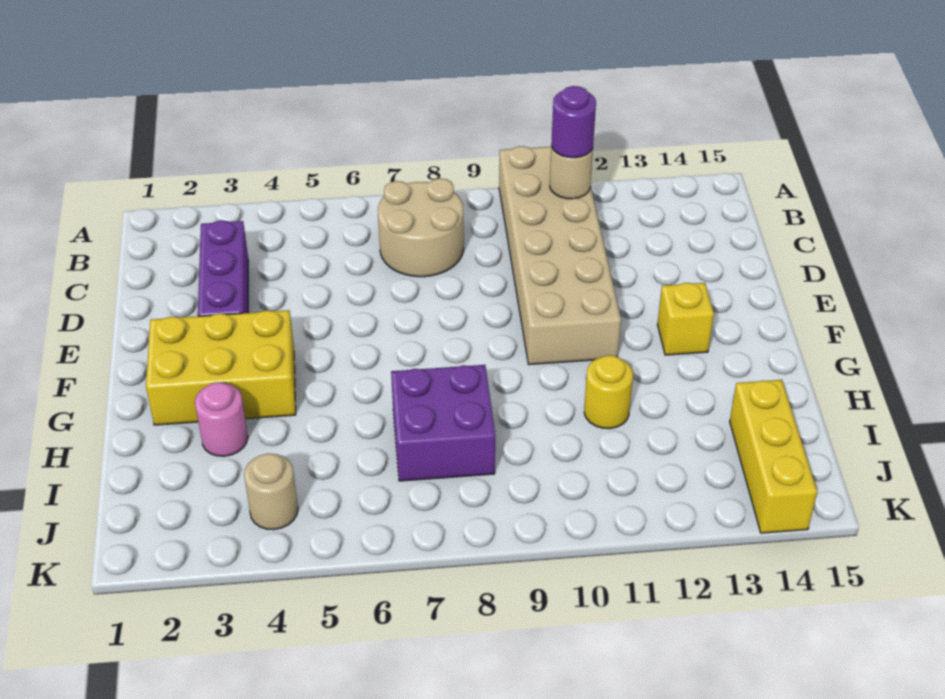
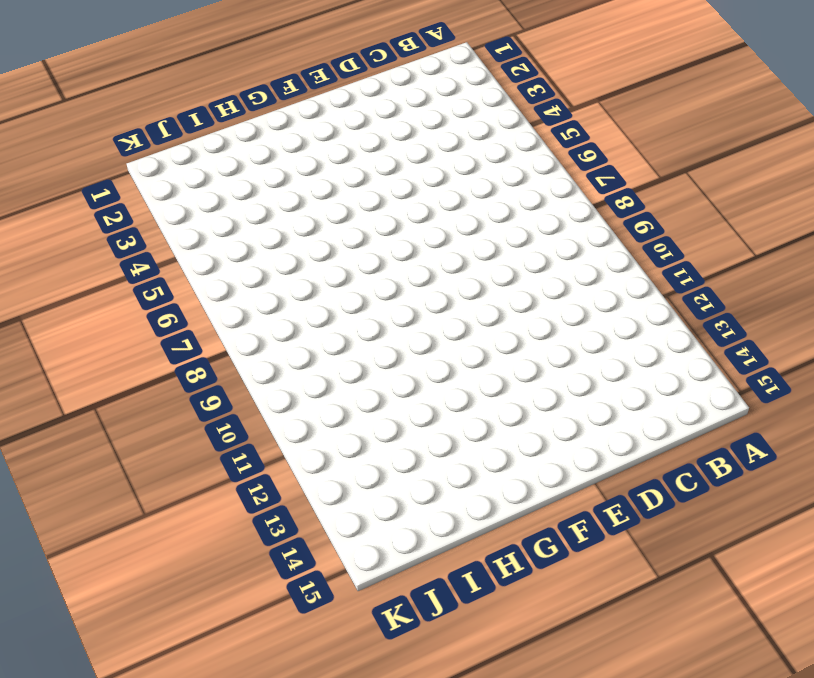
none -> tan brick A10:F11 level 1
none -> tan round brick B7:C8 level 1
none -> purple brick C3:E3 level 1

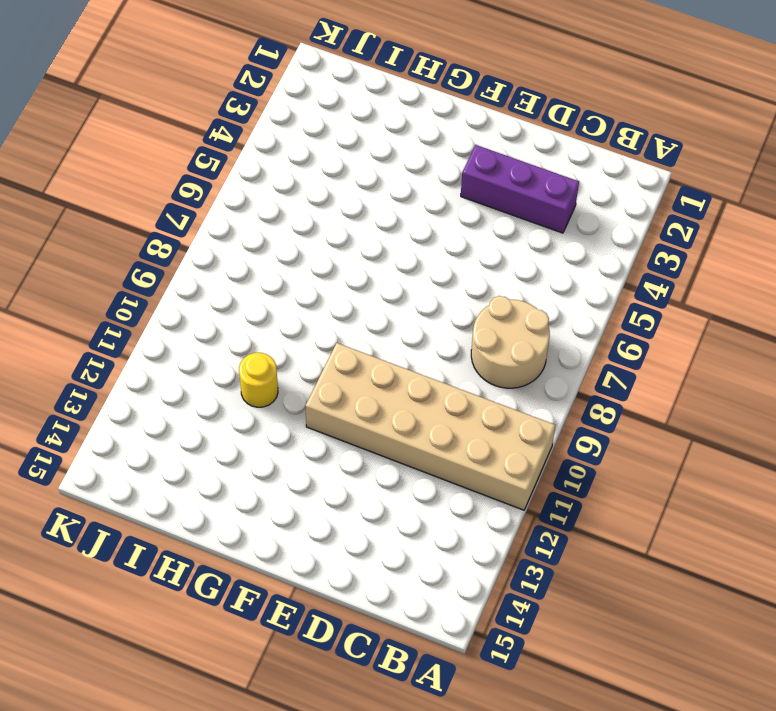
none -> yellow brick F2:G4 level 1
none -> yellow brick F13 level 1
none -> pink round brick H3 level 1

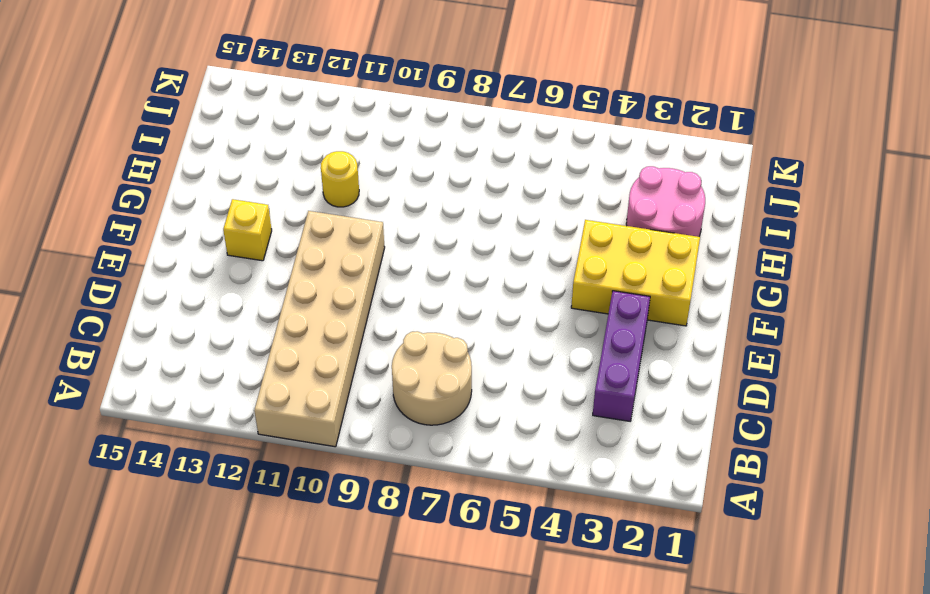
pink round brick H2:I3 level 1 -> pink round brick H3 level 1
none -> purple brick H7:I8 level 1
none -> yellow brick I14:K14 level 1
none -> tan round brick J4 level 1

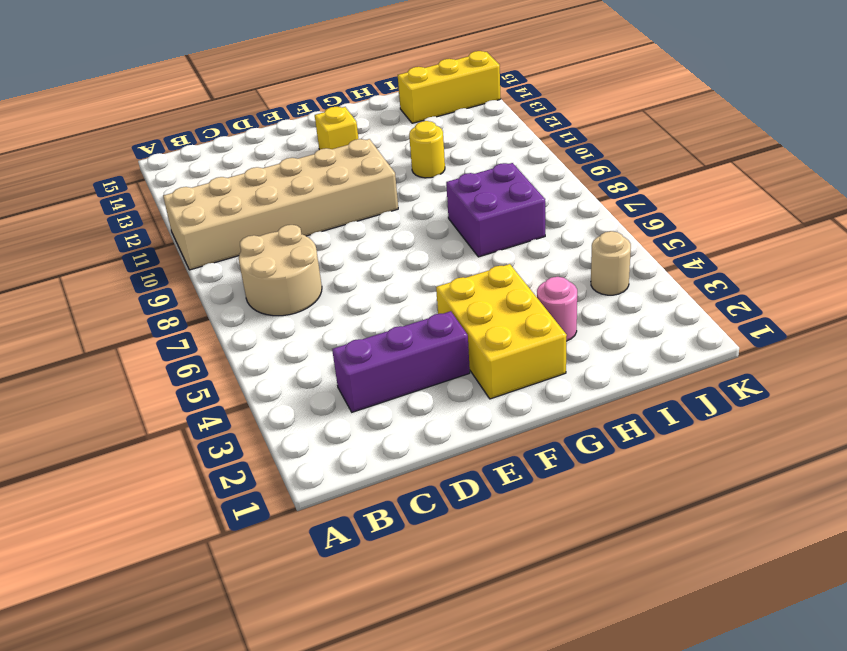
none -> tan round brick B11 level 2
none -> purple round brick B11 level 3

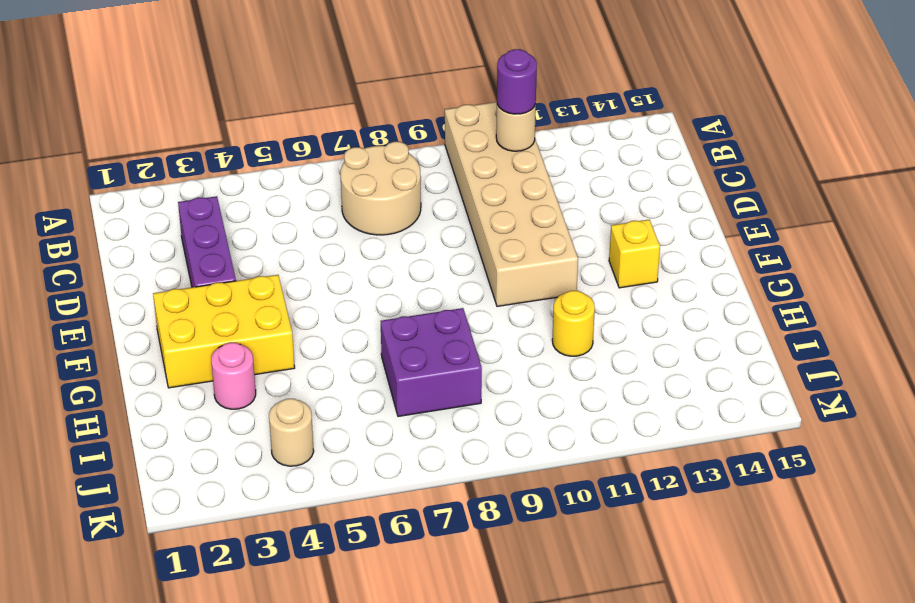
none -> yellow brick I14:K14 level 1

